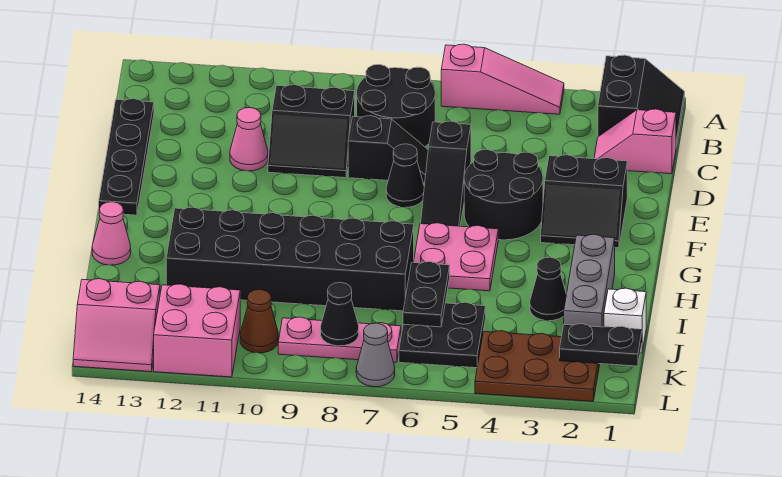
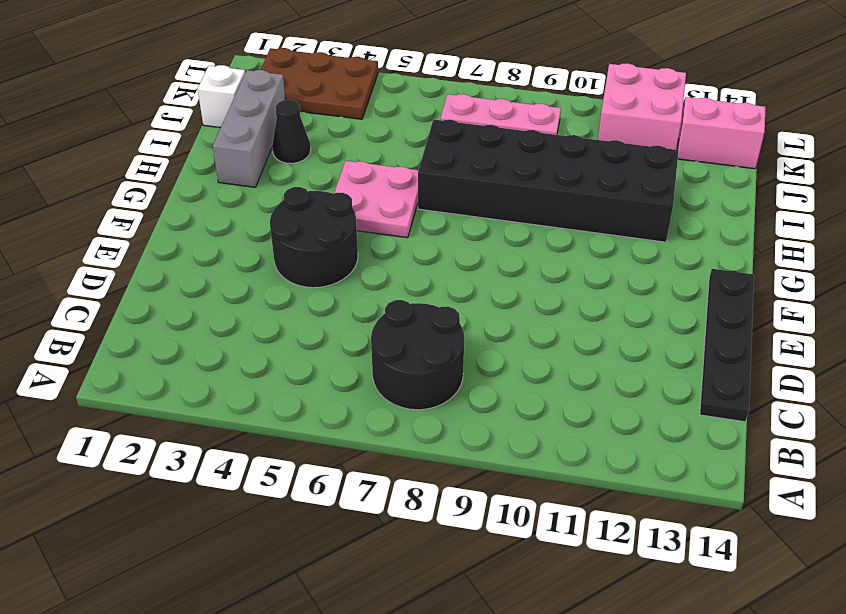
none -> black slope A1:B2 level 1 top 2
none -> pink slope A4:A6 level 1 top 6
none -> pink slope C1:C2 level 1 top 1

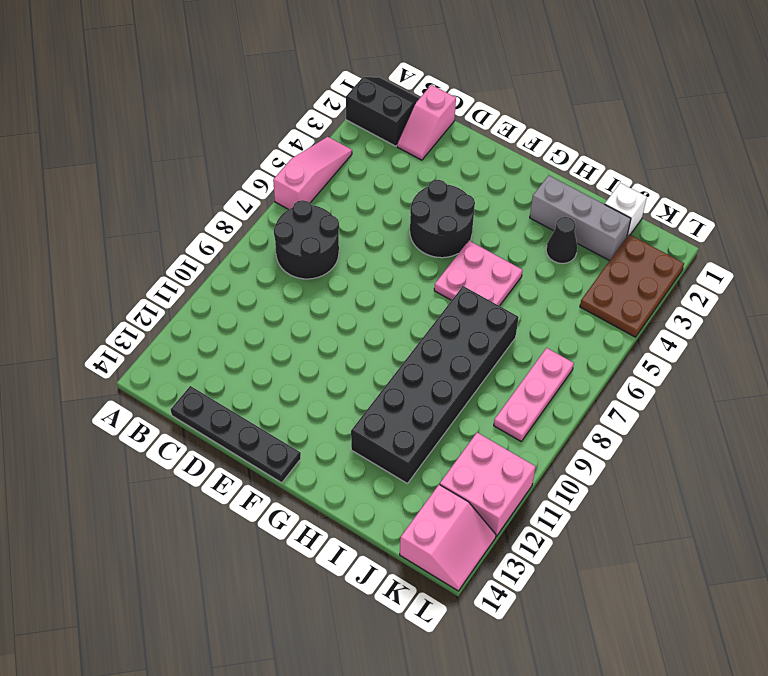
none -> black slope C9:D10 level 1 top C
none -> black slope D6:F6 level 1 top D
none -> black slope D7:D8 level 1 top 8

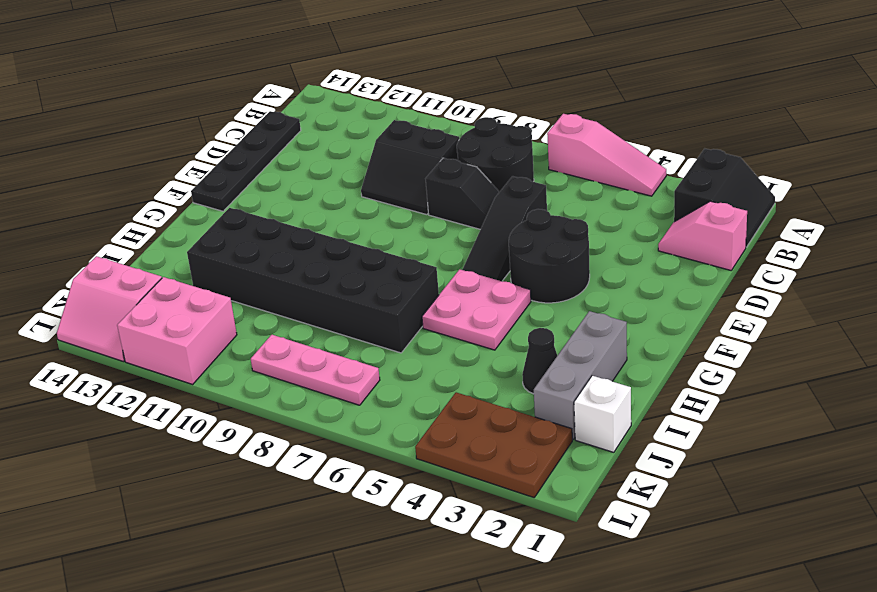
none -> pink cone D11 level 1
none -> black slope E2:F3 level 1 top E
none -> black cone E7 level 1

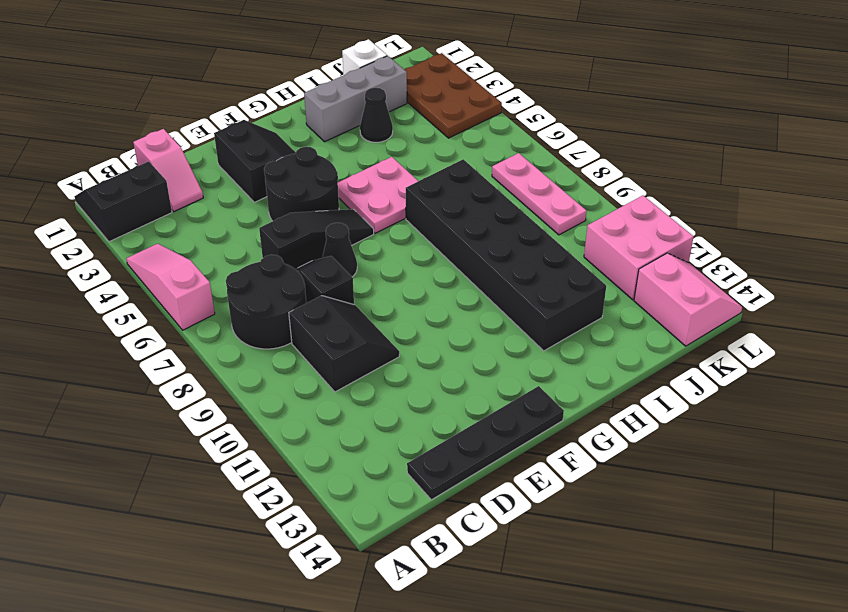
none -> pink cone D11 level 1
none -> pink cone H14 level 1
none -> black plate J5:K6 level 1

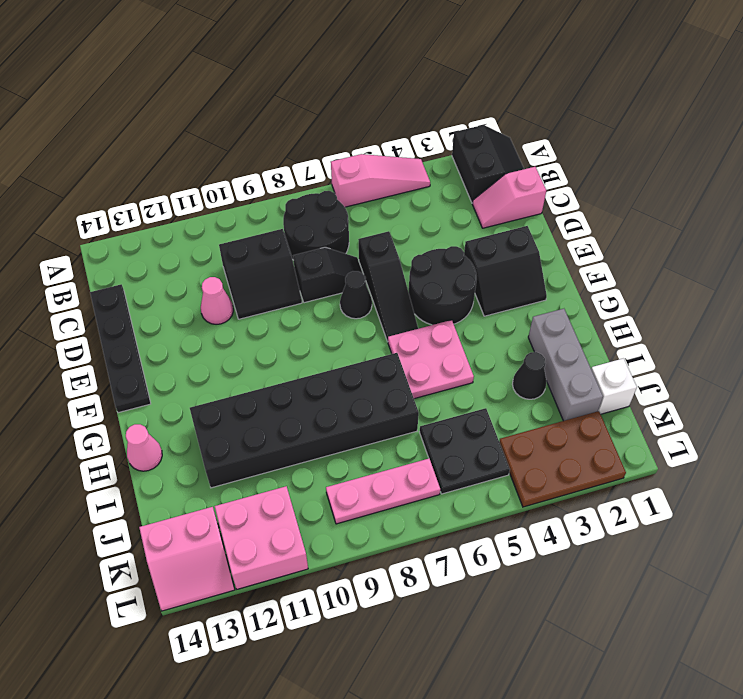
none -> brown cone K10 level 1
none -> grey cone L7 level 1
none -> black plate I6:J6 level 2

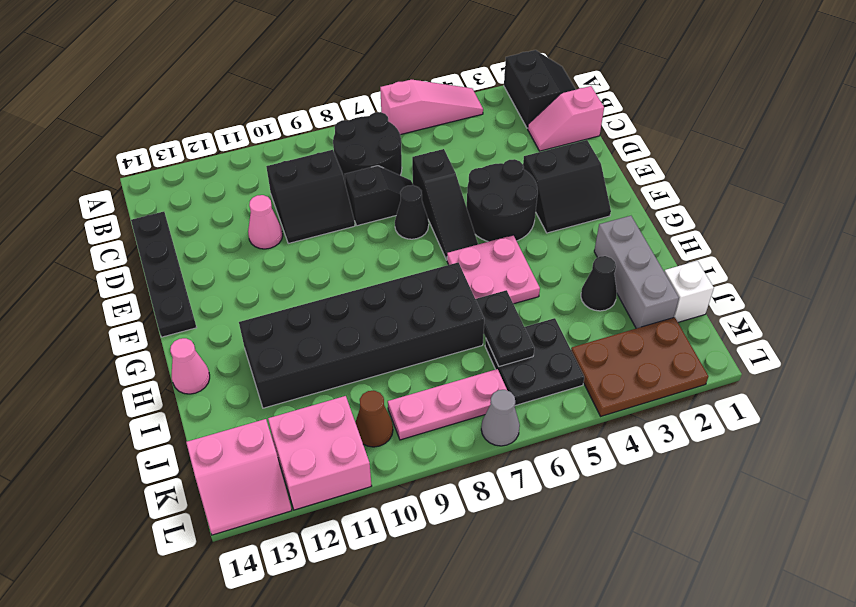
none -> black plate K1:K2 level 2
none -> black cone K8 level 2

